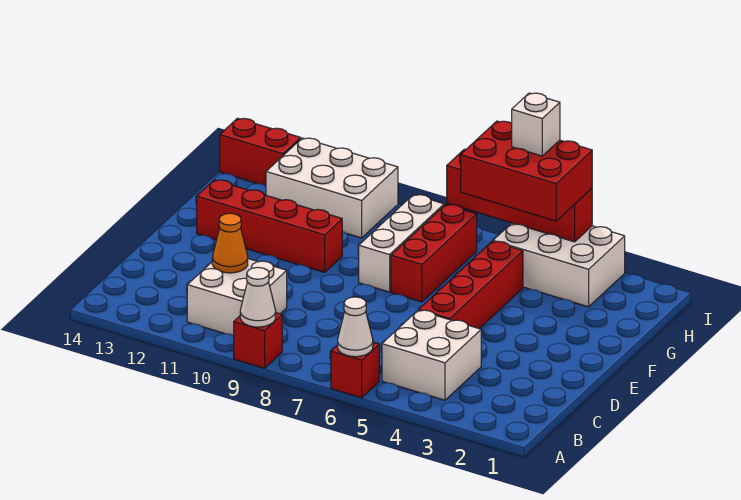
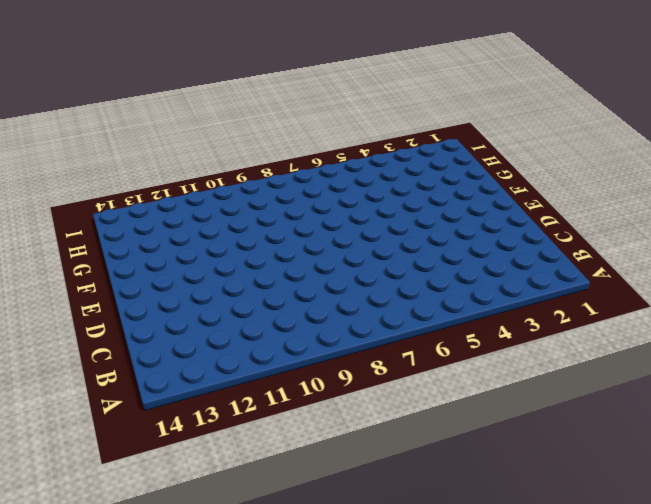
none -> red brick A6 level 1
none -> red brick A9 level 1
none -> white brick B4:C5 level 1

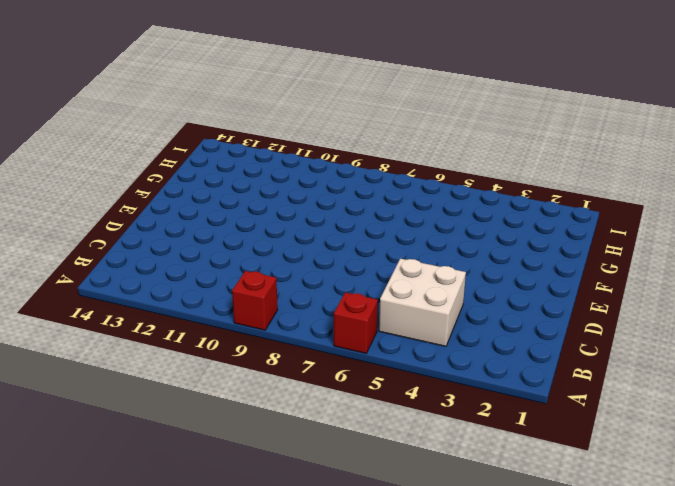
none -> white brick B10:C11 level 1
none -> red brick D5:G5 level 1
none -> red brick F7:H7 level 1

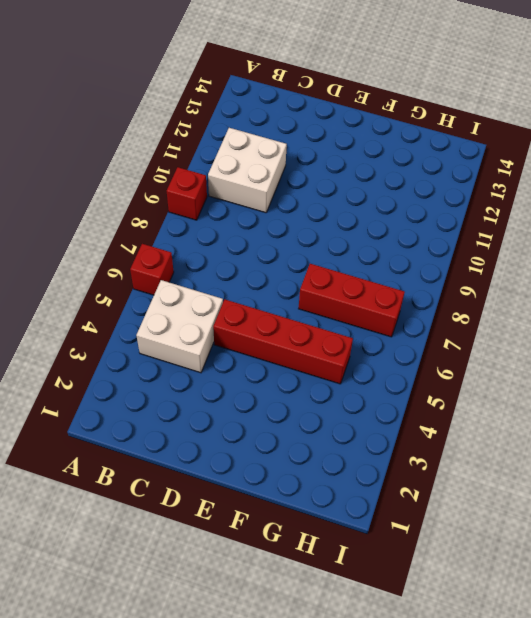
none -> white brick F8:H8 level 1
none -> red brick F10:F13 level 1
none -> white brick H3:I5 level 1

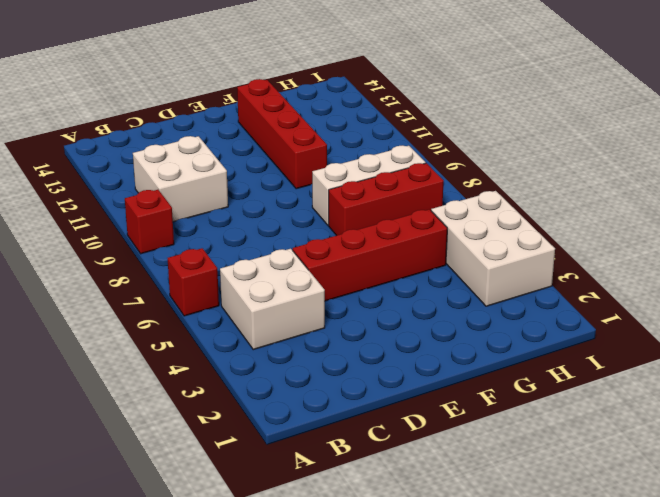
none -> white brick H10:I12 level 1
none -> red brick I13:I14 level 1
none -> white cone A6 level 2

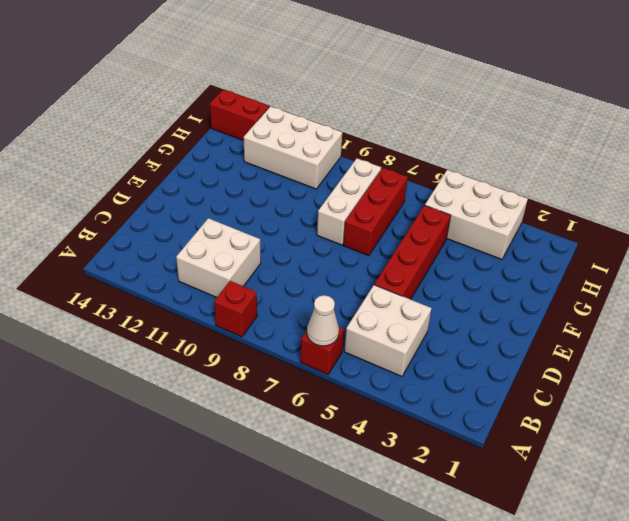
none -> red brick F10:F13 level 1
none -> white cone A9 level 2
none -> orange cone C11 level 2

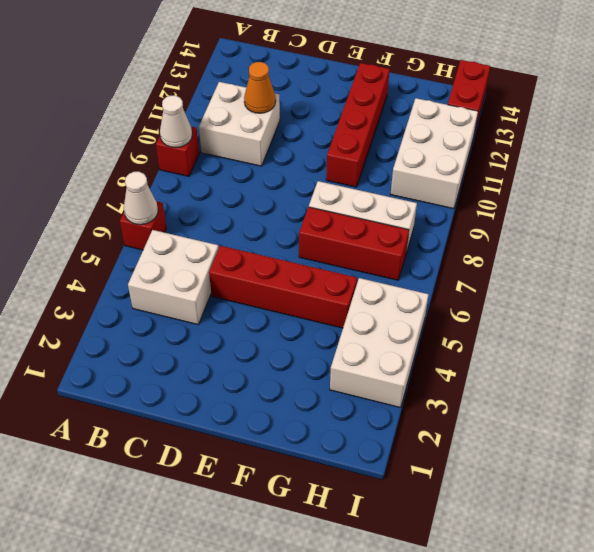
none -> red brick I4:I7 level 2
none -> red brick H4:I6 level 3
none -> white brick I5 level 4

